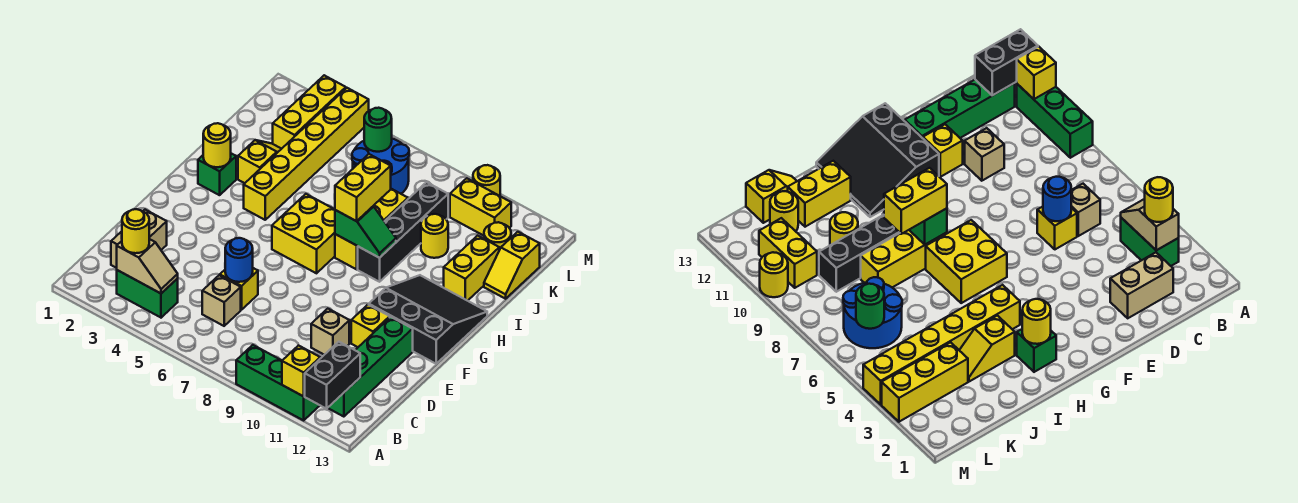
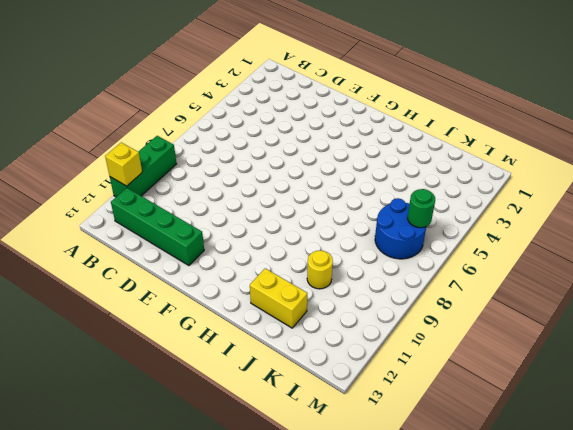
none -> green brick B3:B4 level 1
none -> tan brick C2:D2 level 1
none -> tan brick C6 level 1
none -> yellow brick D6 level 1

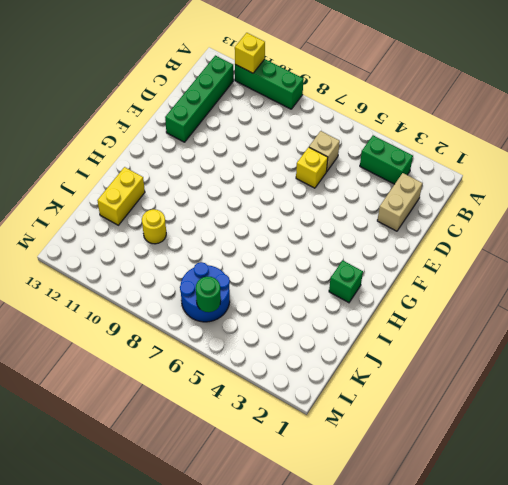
none -> tan brick D10 level 1
none -> yellow brick E11 level 1
none -> black slope F11:H13 level 1 top F
none -> yellow brick G6:H7 level 1

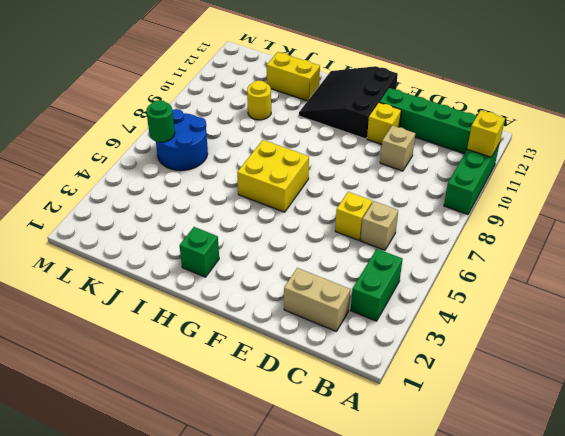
none -> yellow brick H4:M4 level 1
none -> yellow brick H8:J8 level 1
none -> black brick H9:K9 level 1
none -> yellow slope I3:J3 level 1 top I

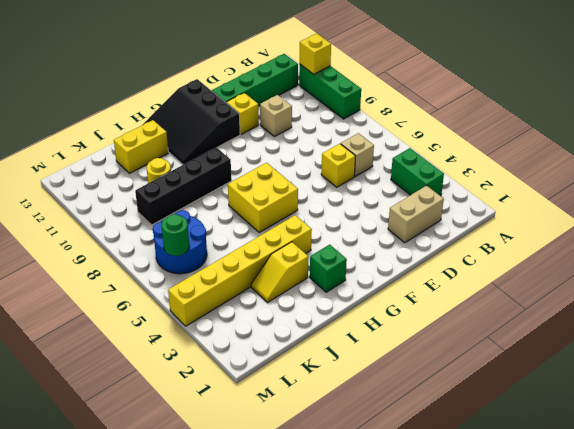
none -> yellow brick H8:J8 level 1
none -> yellow slope J13:K13 level 1 top K
none -> yellow brick K3:M3 level 1
none -> yellow round brick K12 level 1

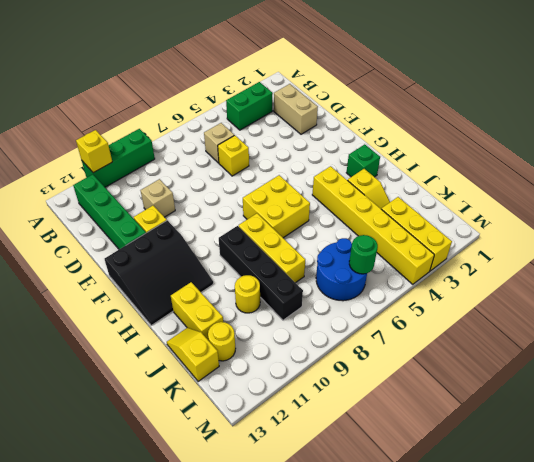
none -> yellow brick L10:L11 level 1
none -> yellow round brick M10 level 1
none -> black brick A12:B12 level 2
none -> tan slope B3:B4 level 2 top 3

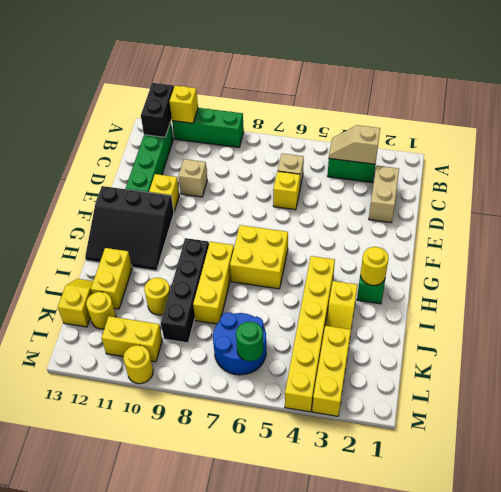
none -> blue round brick D6 level 2
none -> green slope H8:H9 level 2 top 8
none -> yellow round brick B3 level 3
none -> yellow brick H8:I8 level 3

